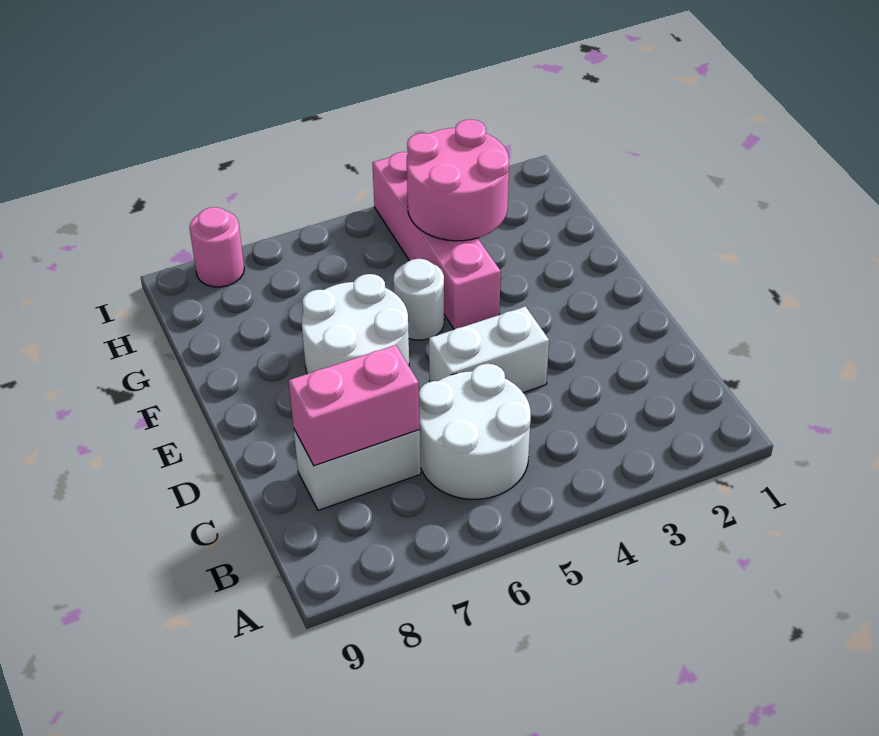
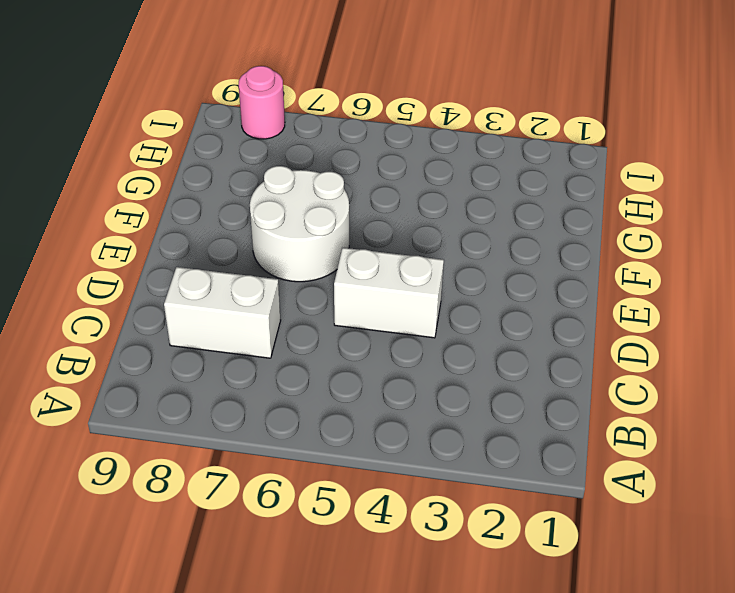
none -> white round brick B5:C6 level 1
none -> pink brick F4:I4 level 1

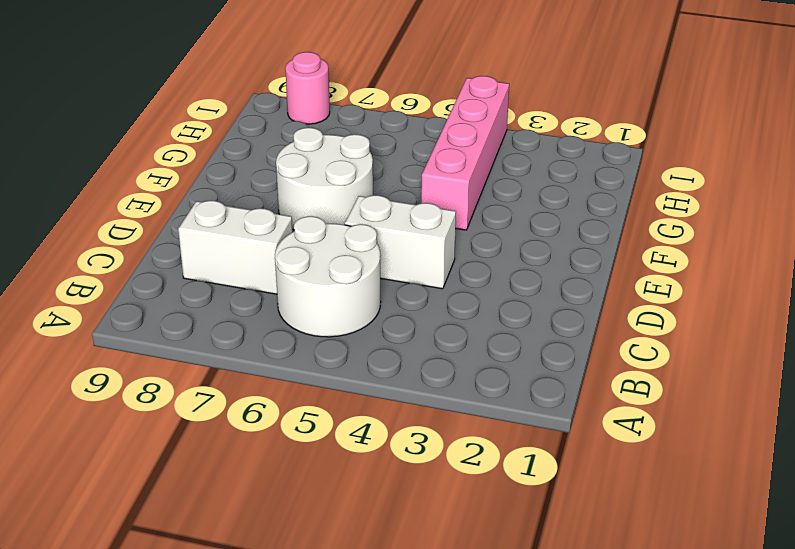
none -> white round brick F5 level 1
none -> pink brick C7:C8 level 2

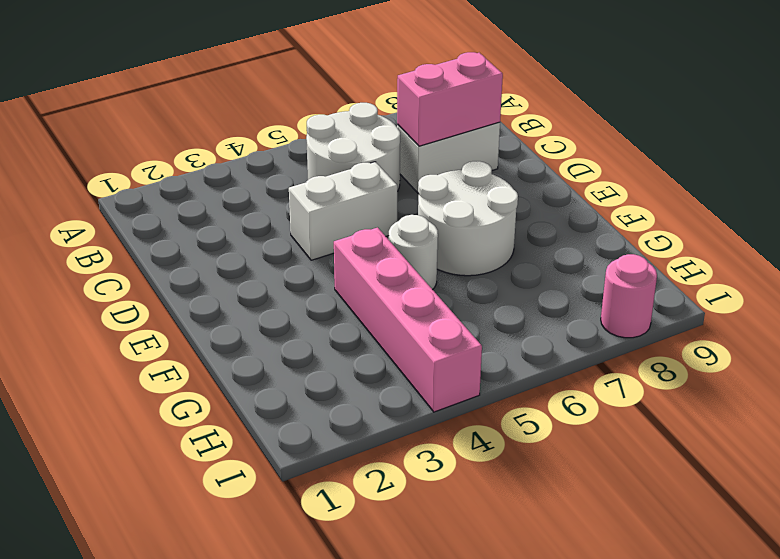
none -> pink round brick G3:H4 level 2

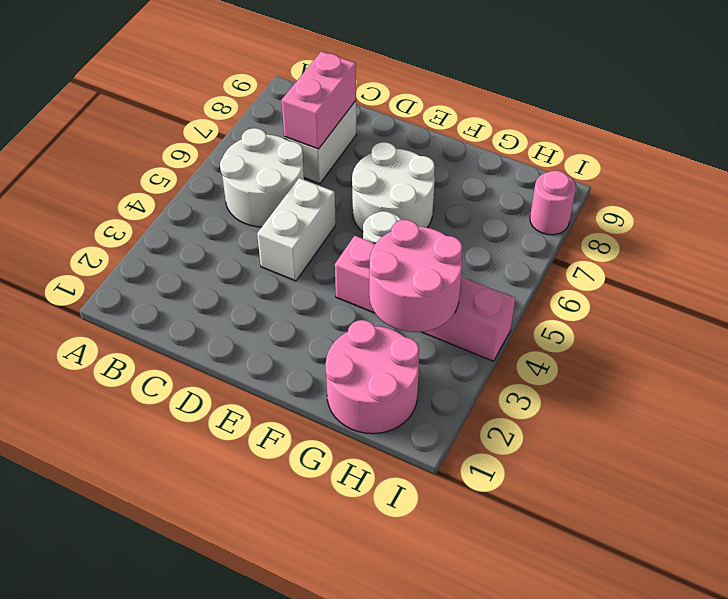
pink round brick G1:H2 level 1 -> none

